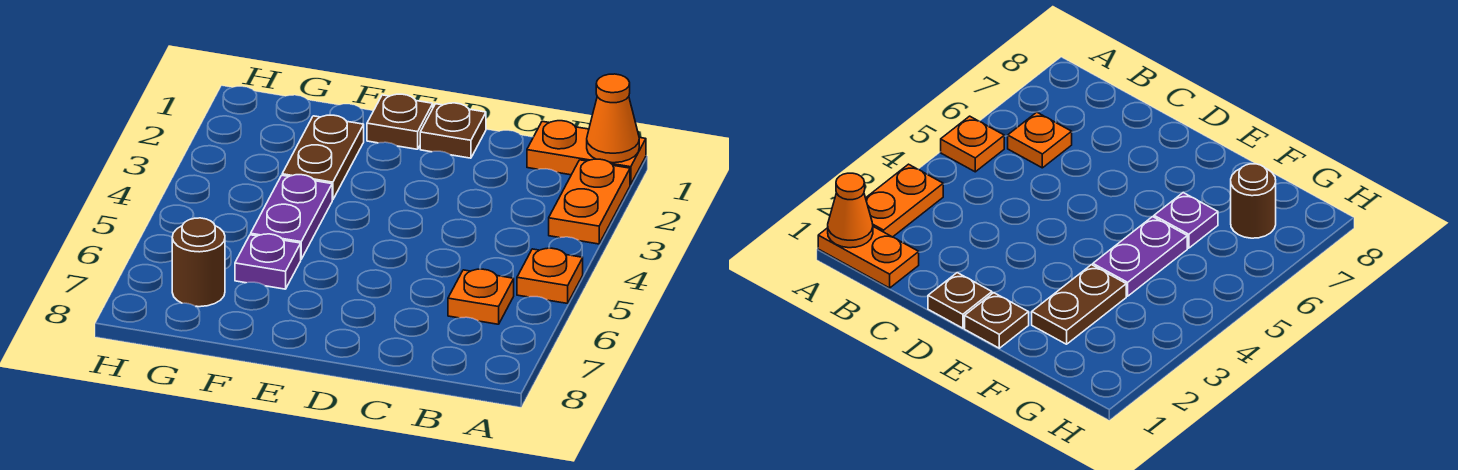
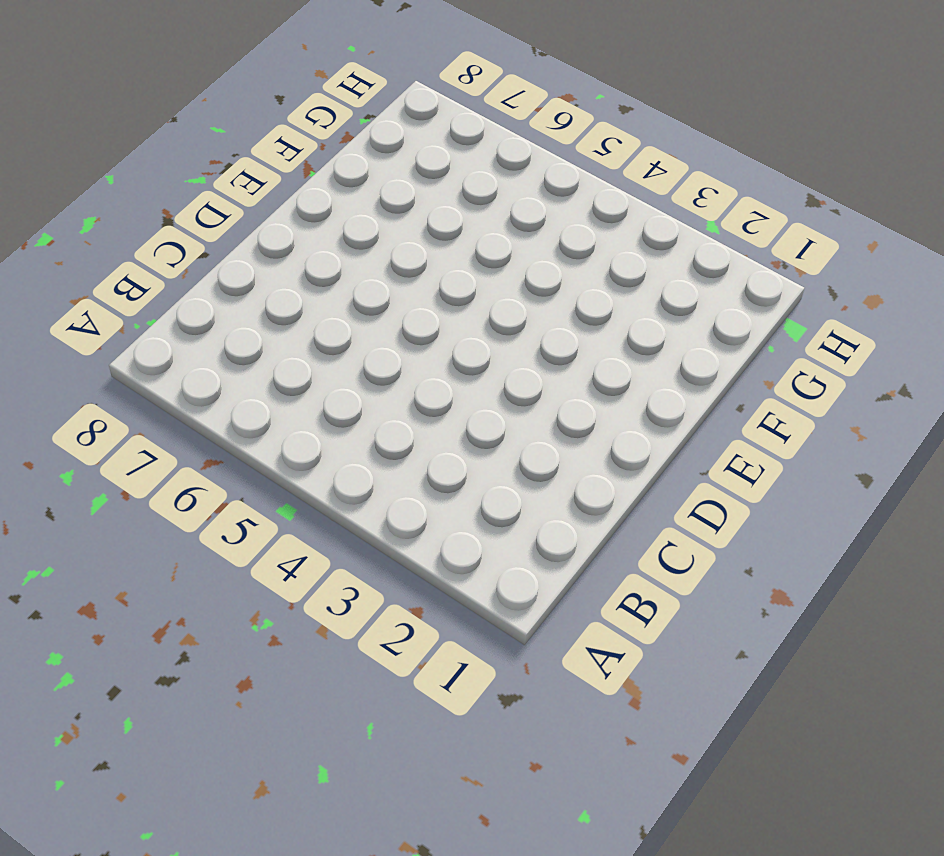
none -> orange plate A1:B1 level 1
none -> orange plate A2:A3 level 1

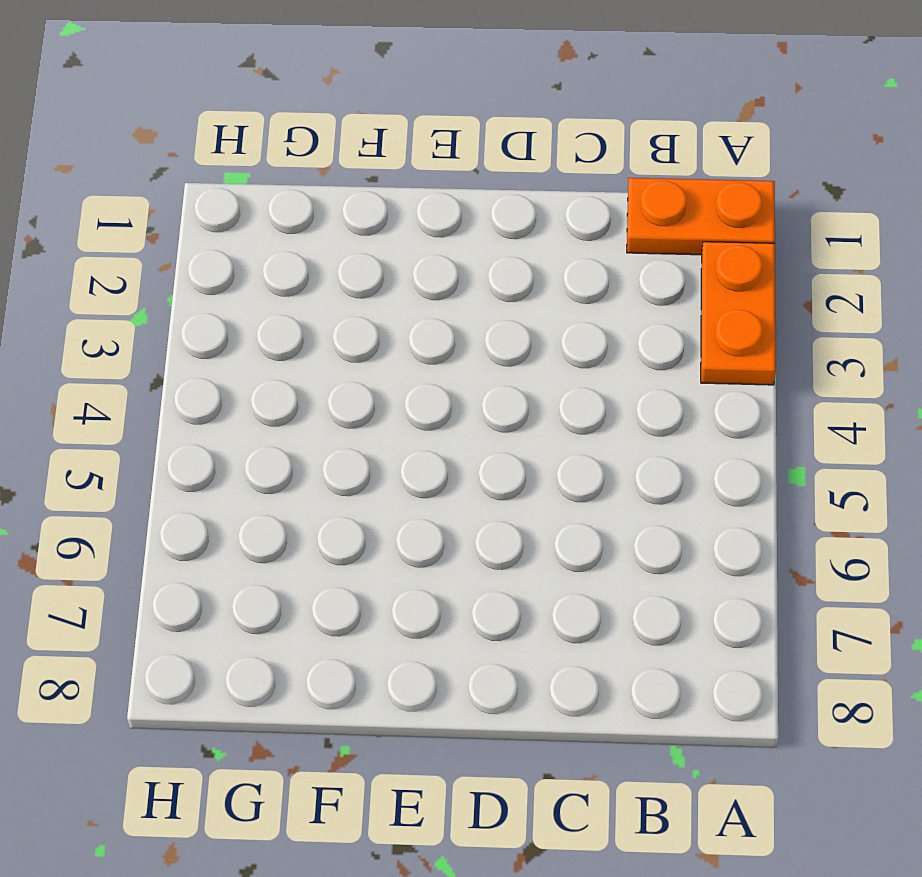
none -> orange plate A5 level 1
none -> orange plate B6 level 1

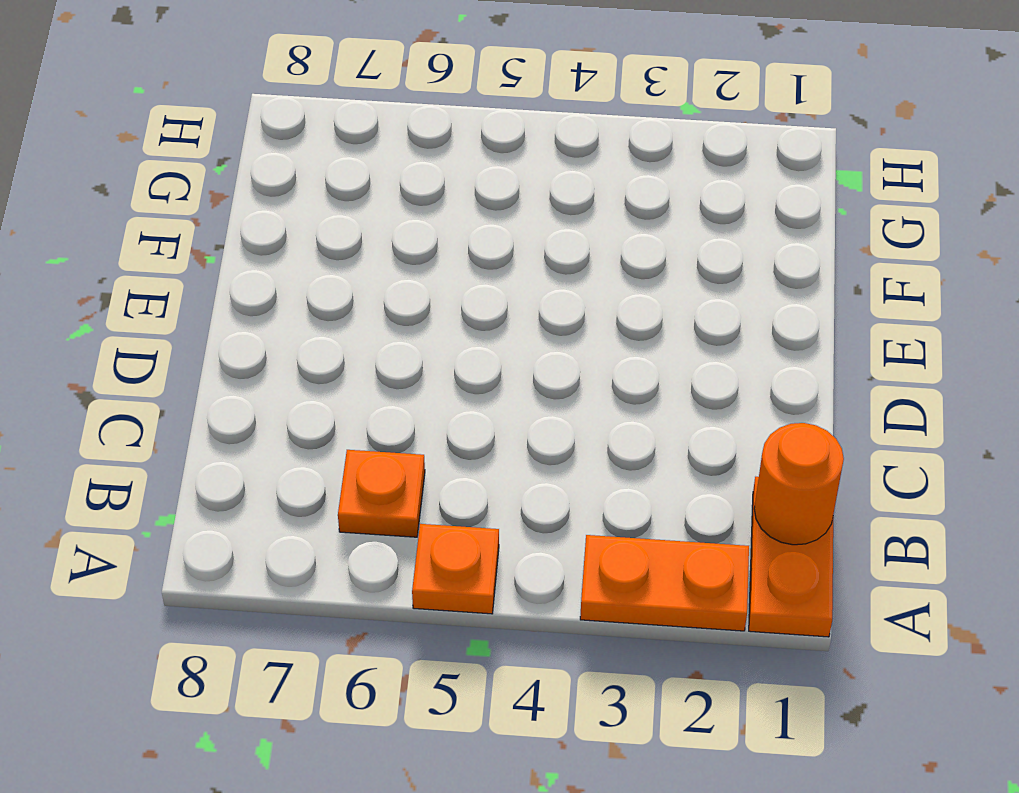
orange round brick B1 level 2 -> none
none -> brown plate D1 level 1
none -> brown plate E1 level 1

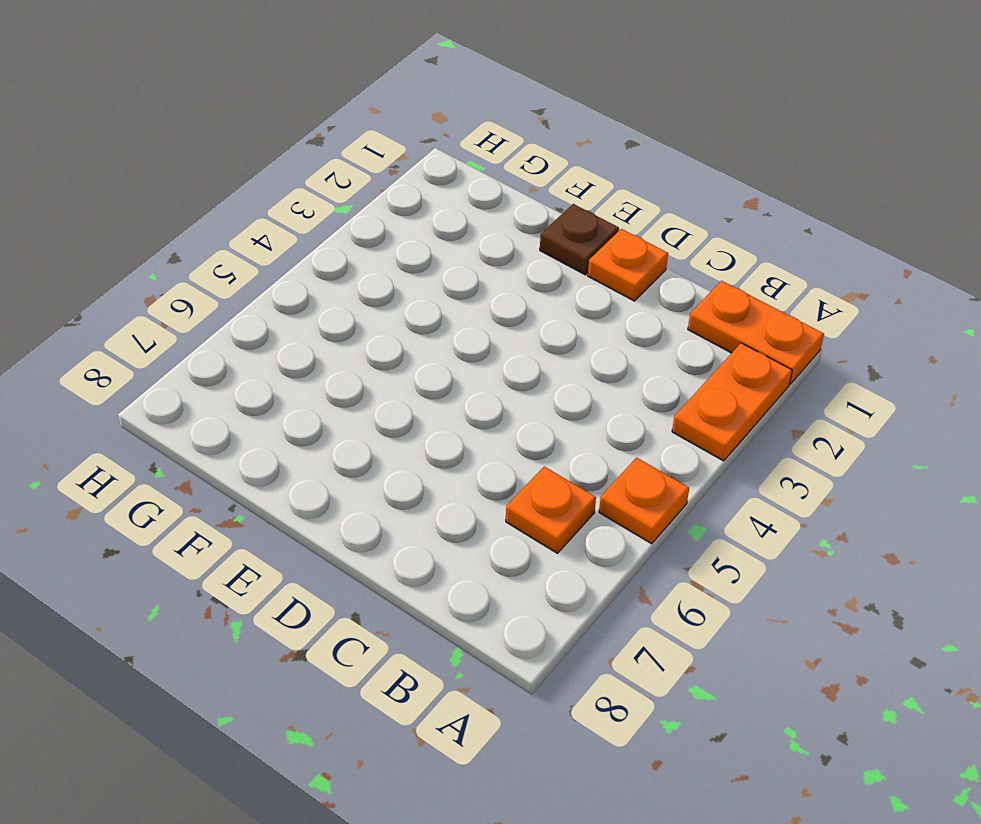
orange plate D1 level 1 -> brown plate D1 level 1
none -> brown plate F2:F3 level 1
none -> purple plate F4:F5 level 1

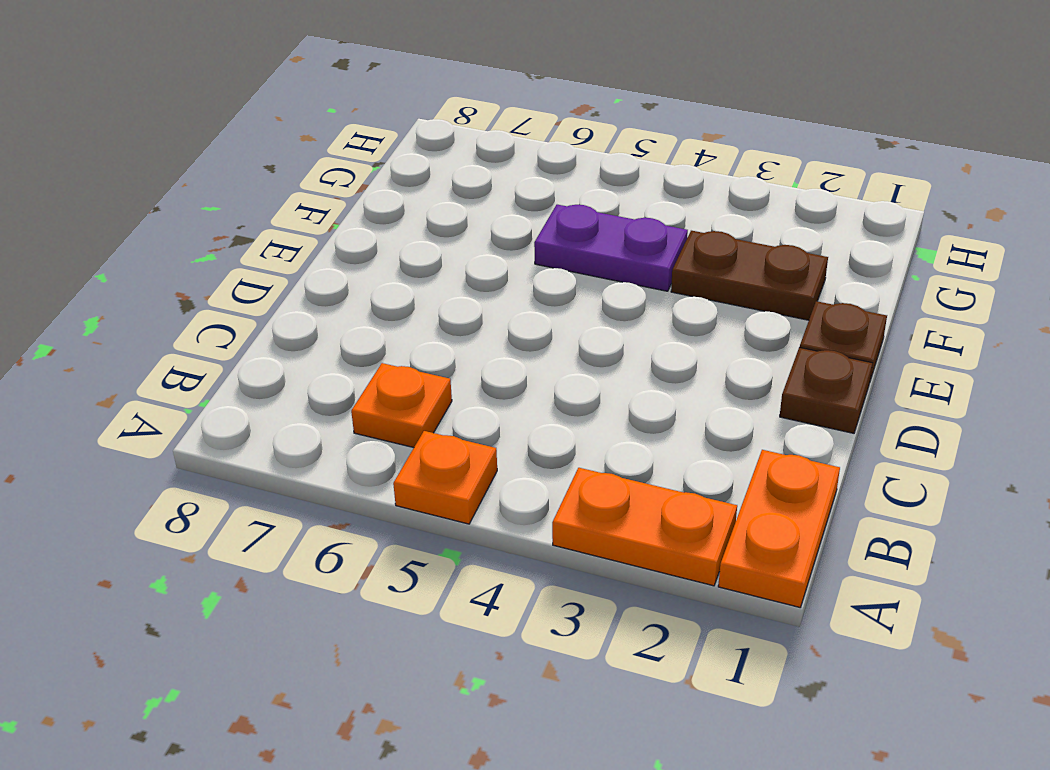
none -> purple plate F6 level 1
none -> brown round brick G7 level 1

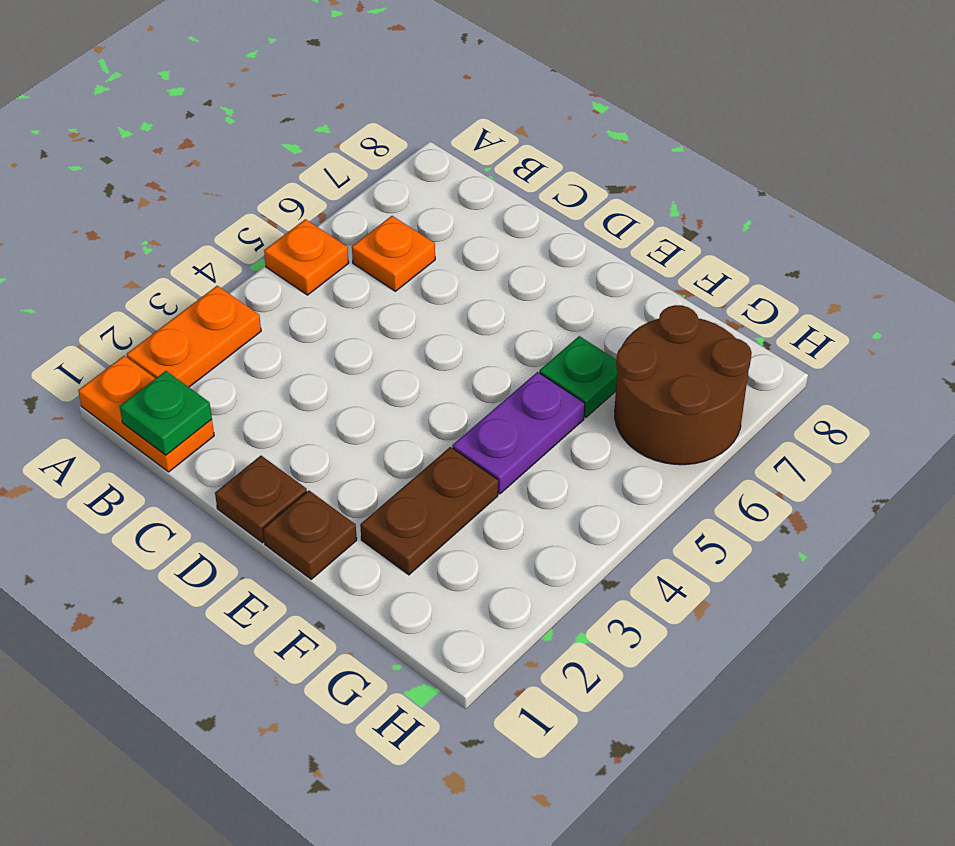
green plate B1 level 2 -> none
green plate F6 level 1 -> purple plate F6 level 1
brown round brick G6:H7 level 1 -> brown round brick G7 level 1
none -> orange cone A1 level 2

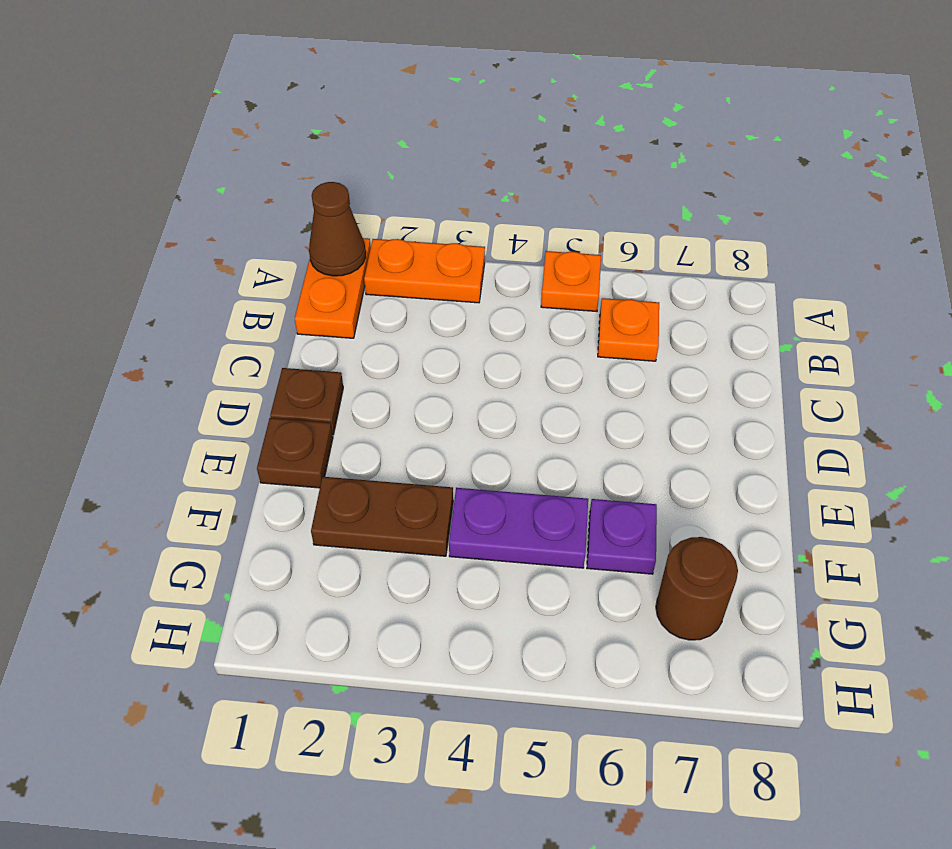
brown cone A1 level 2 -> orange cone A1 level 2

